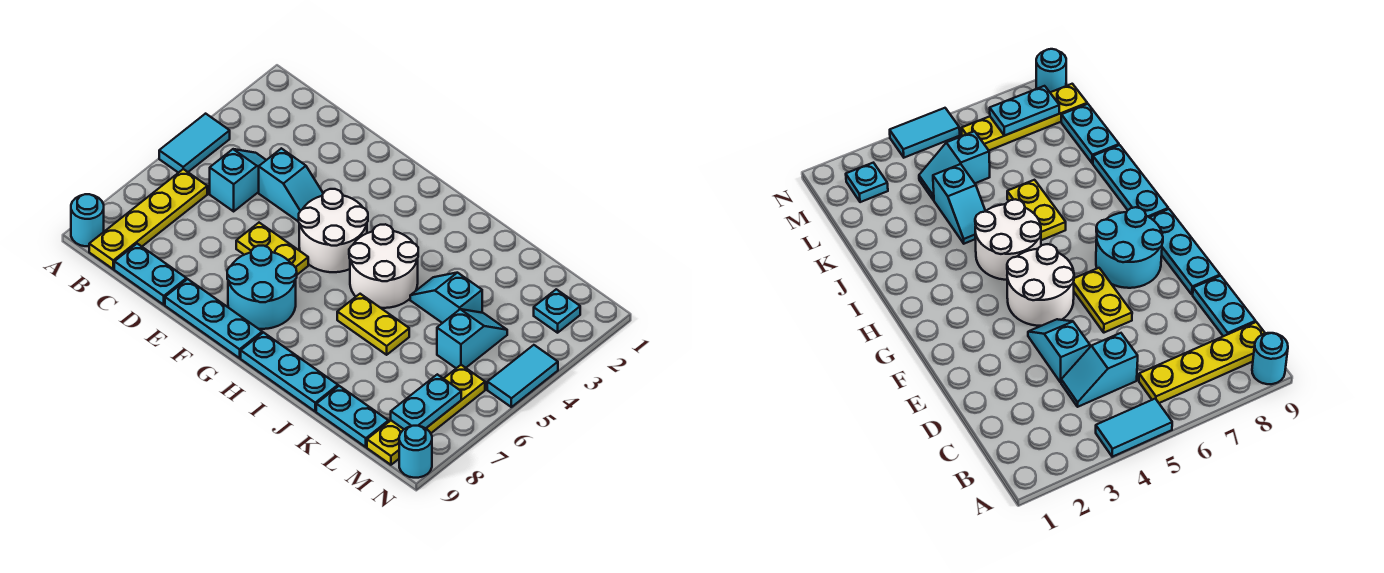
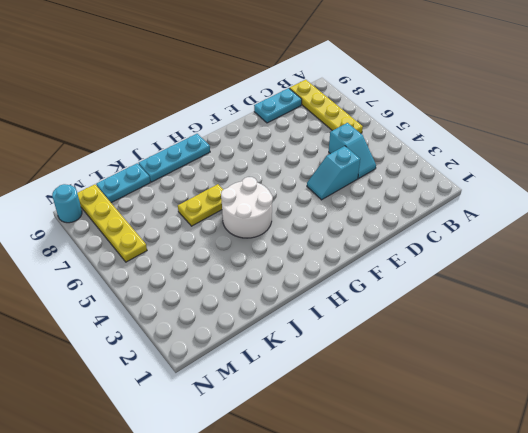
none -> cyan tile A4:A5 level 1
none -> cyan round brick A9 level 1
none -> yellow plate E6:F6 level 1

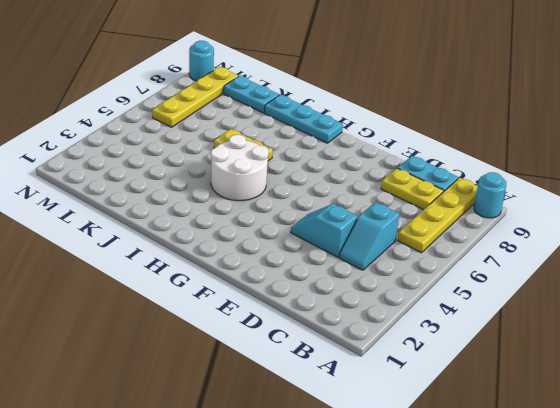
yellow plate C8:D8 level 1 -> yellow plate E6:F6 level 1
none -> cyan tile A4:A5 level 1
none -> cyan plate E9:G9 level 1
none -> white round brick F4:G5 level 1

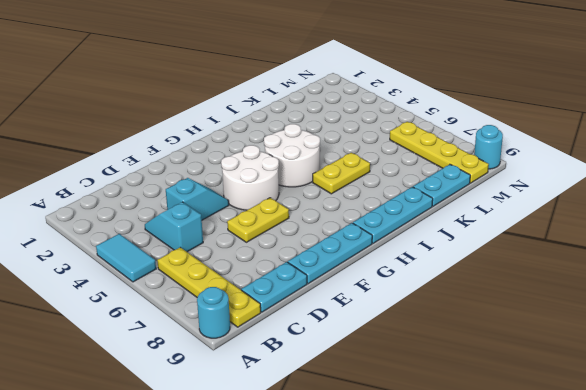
none -> cyan round brick F7:G8 level 1
none -> cyan slope J4:K4 level 1 top K
none -> cyan slope L4:L5 level 1 top 5

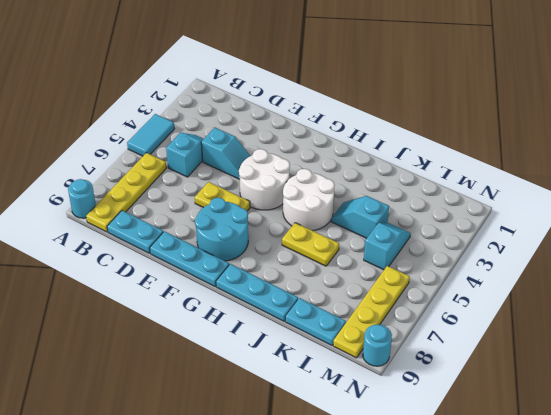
none -> cyan plate M2 level 1
none -> cyan tile N4:N5 level 1
none -> cyan plate M7:M8 level 2

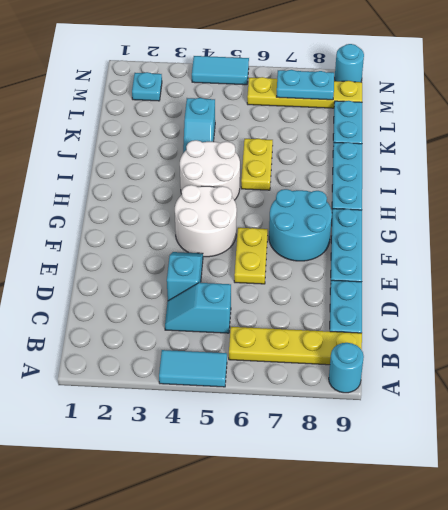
none -> cyan slope L4:L5 level 1 top 5

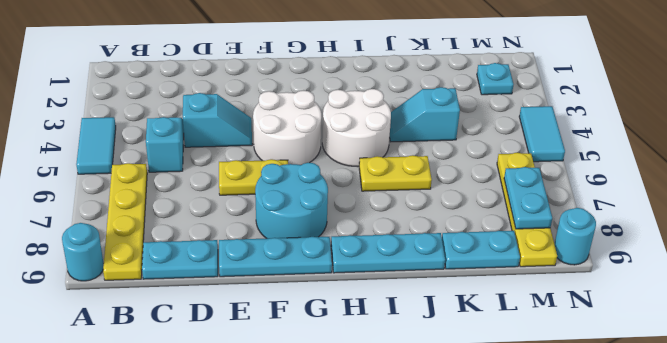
none -> cyan slope L4:L5 level 1 top 5

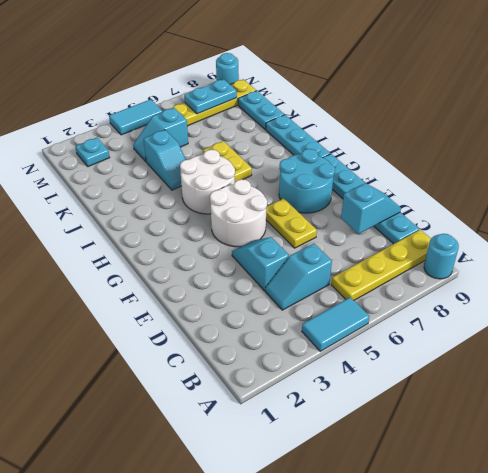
cyan slope D8:D9 level 2 top 8 -> none

